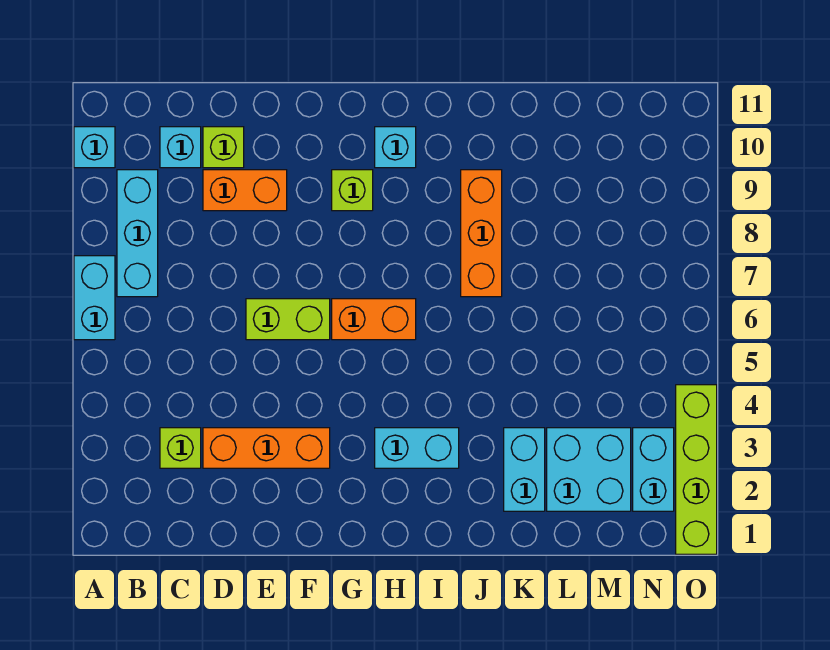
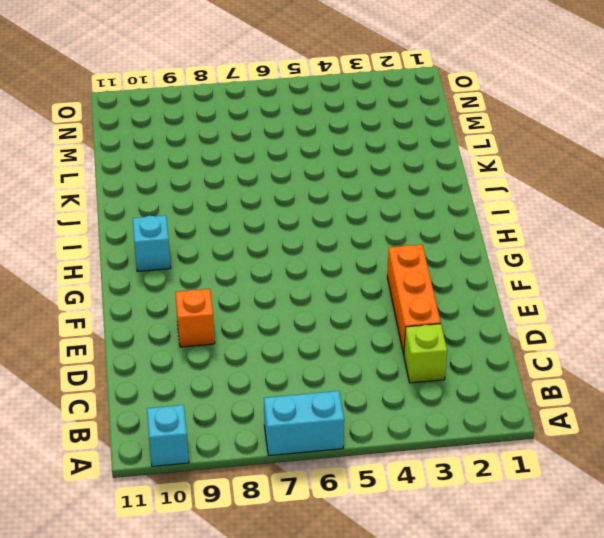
orange brick E9 level 1 -> orange brick D9:E9 level 1
none -> cyan brick B7:B9 level 1
none -> cyan brick C10 level 1
none -> lime brick D10 level 1

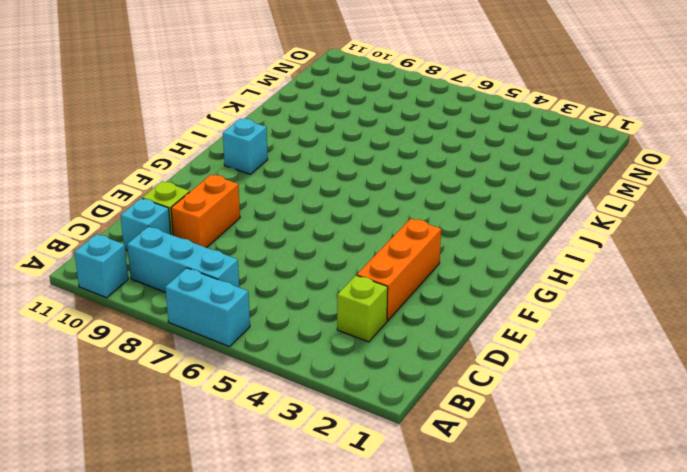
none -> lime brick E6:F6 level 1
none -> orange brick G6:H6 level 1
none -> lime brick G9 level 1

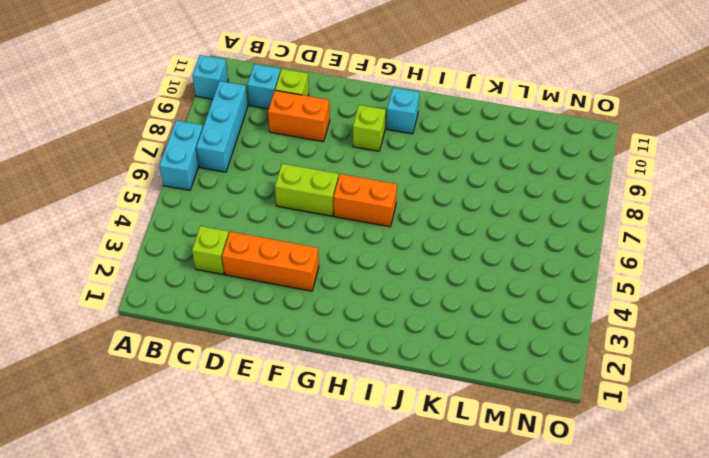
none -> cyan brick H3:I3 level 1
none -> orange brick J7:J9 level 1
none -> cyan brick K2:K3 level 1

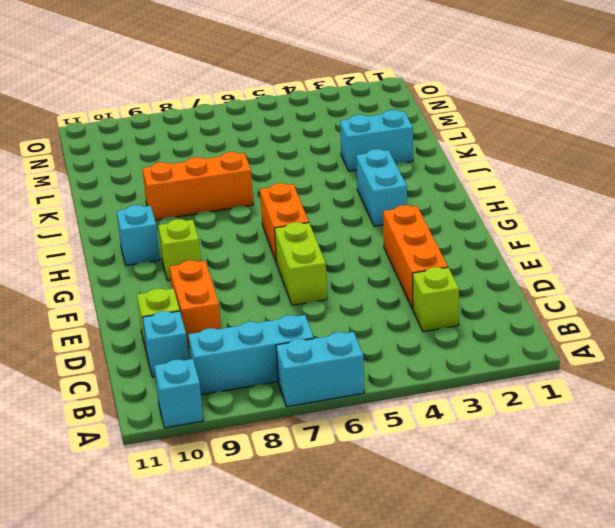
none -> cyan brick L2:M3 level 1
none -> cyan brick N2:N3 level 1
none -> lime brick O1:O4 level 1

